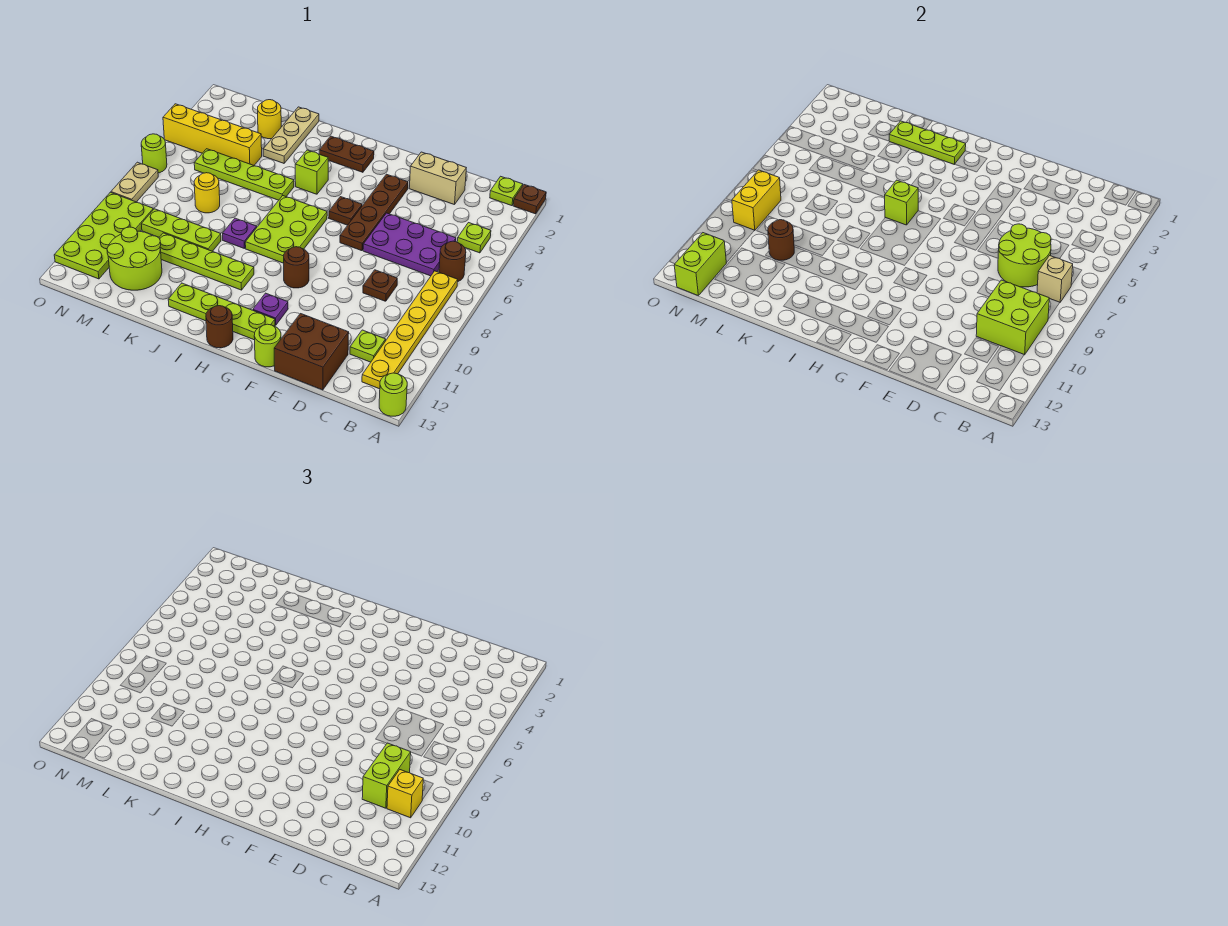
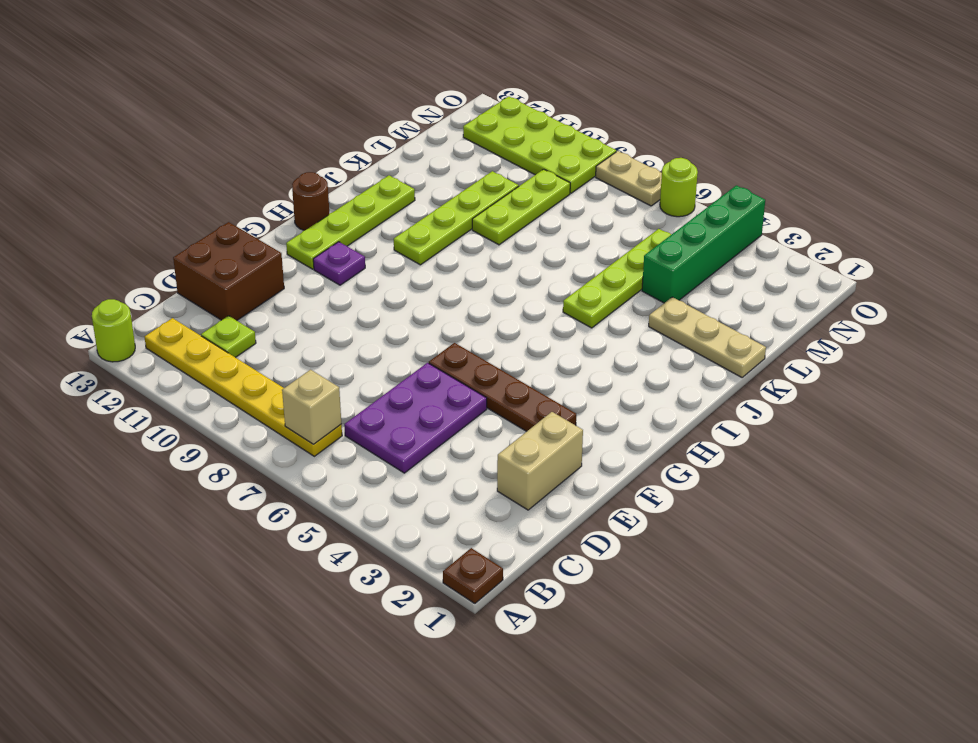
green brick L4:O4 level 1 -> yellow brick L4:O4 level 1
none -> lime plate B1 level 1
none -> lime plate B4 level 1
none -> brown round brick B6 level 1
none -> brown plate D8 level 1

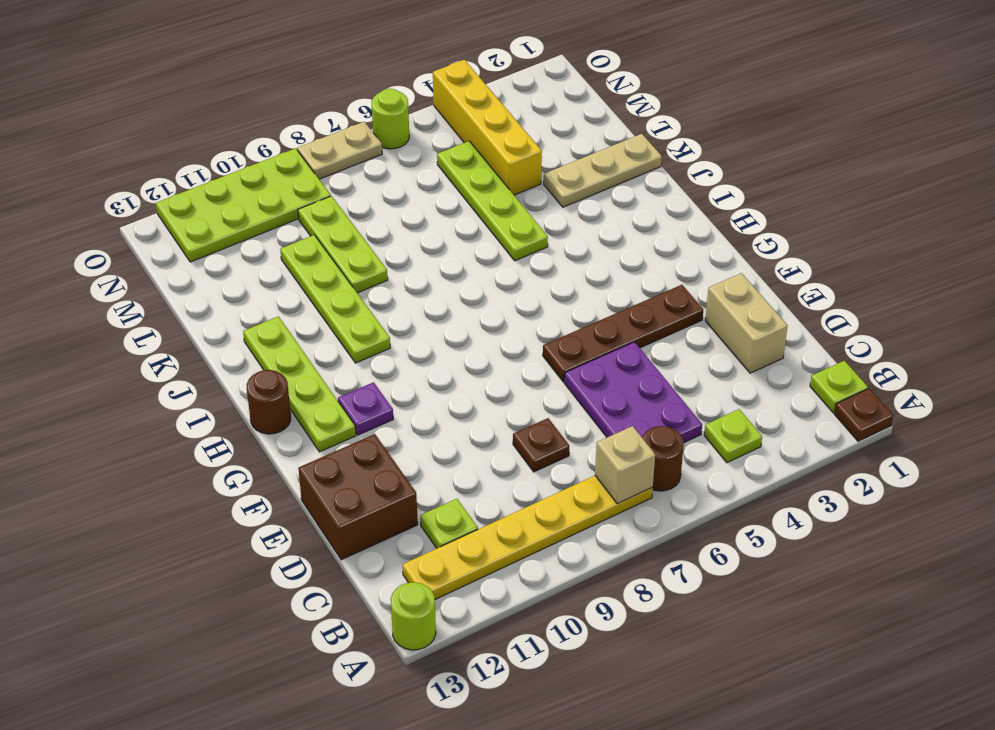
none -> lime round brick F13 level 1
none -> brown plate G5 level 1
none -> brown round brick G9 level 1
none -> brown plate H2:I2 level 1

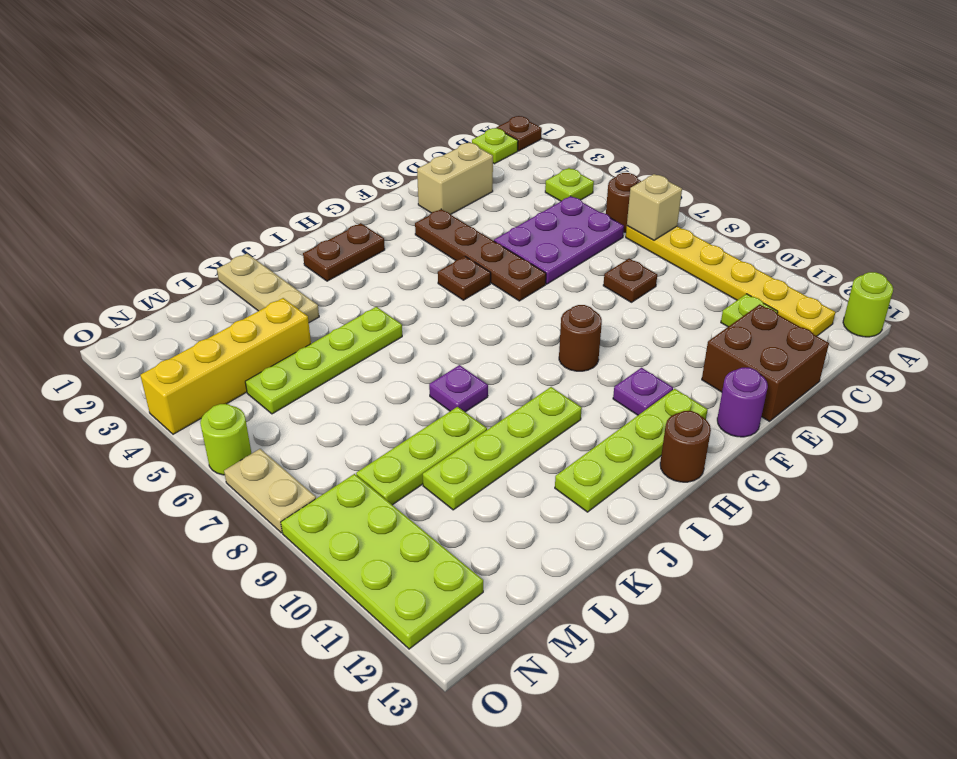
purple round brick F13 level 1 -> lime round brick F13 level 1
none -> lime plate H6:I8 level 1
none -> lime brick I4 level 1
none -> yellow round brick L2 level 1
none -> yellow round brick L7 level 1

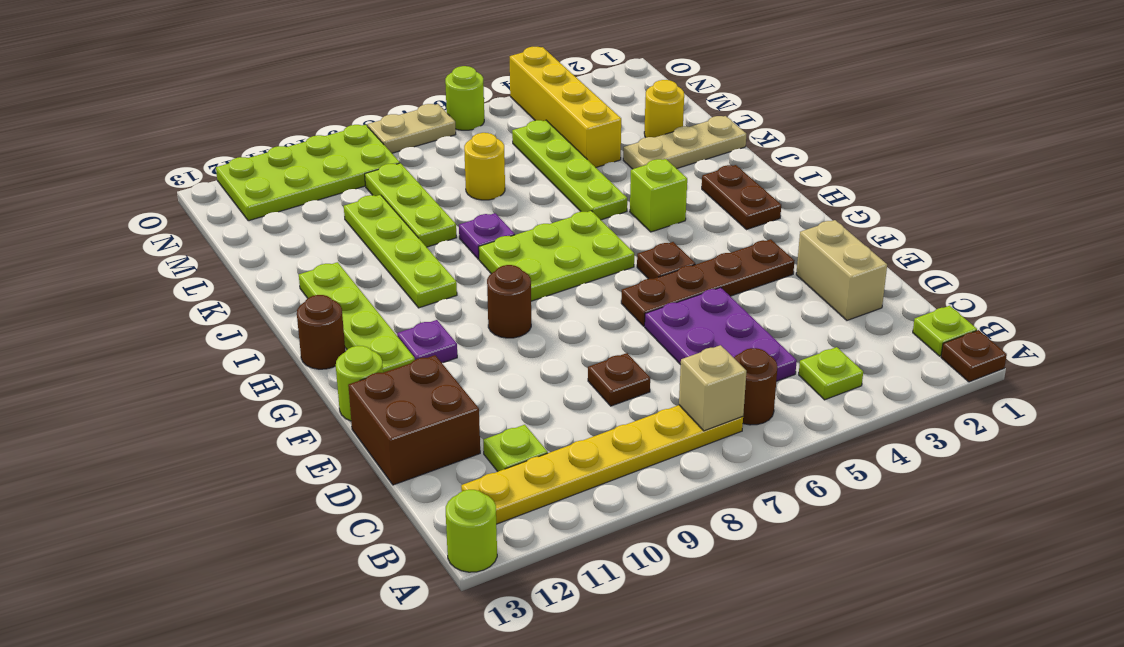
none -> lime round brick L11:M12 level 1
none -> lime brick B9:C10 level 2
none -> lime round brick C6:D7 level 2
none -> lime plate I2:K2 level 2

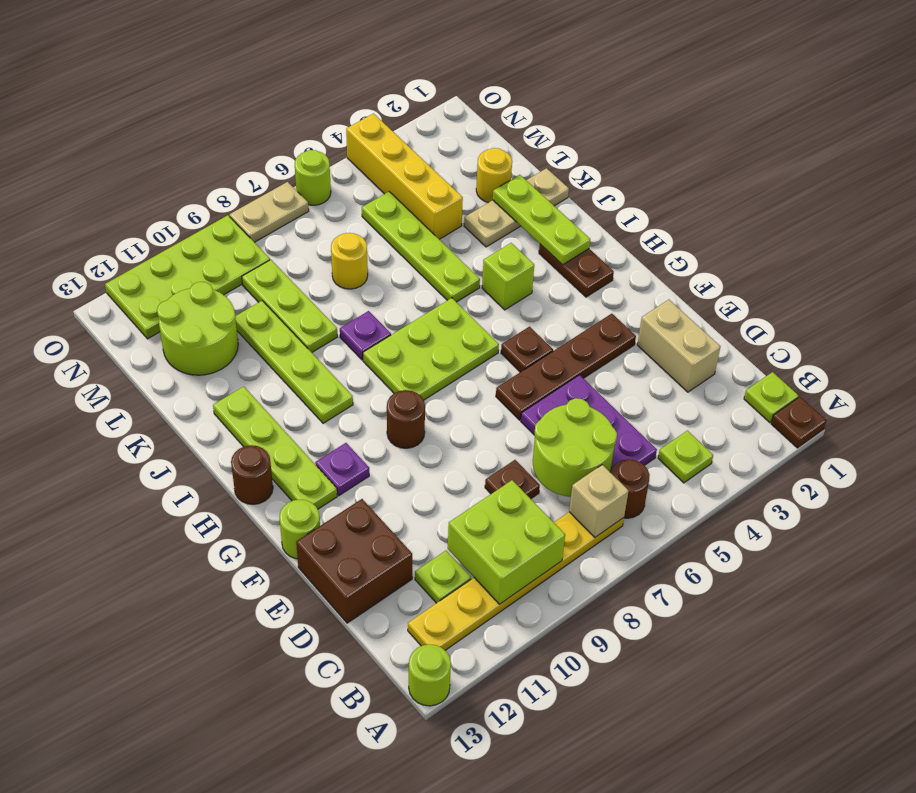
none -> lime brick I6 level 2
none -> brown round brick L10 level 2
none -> yellow brick N8:N9 level 2
none -> lime brick N12:N13 level 2

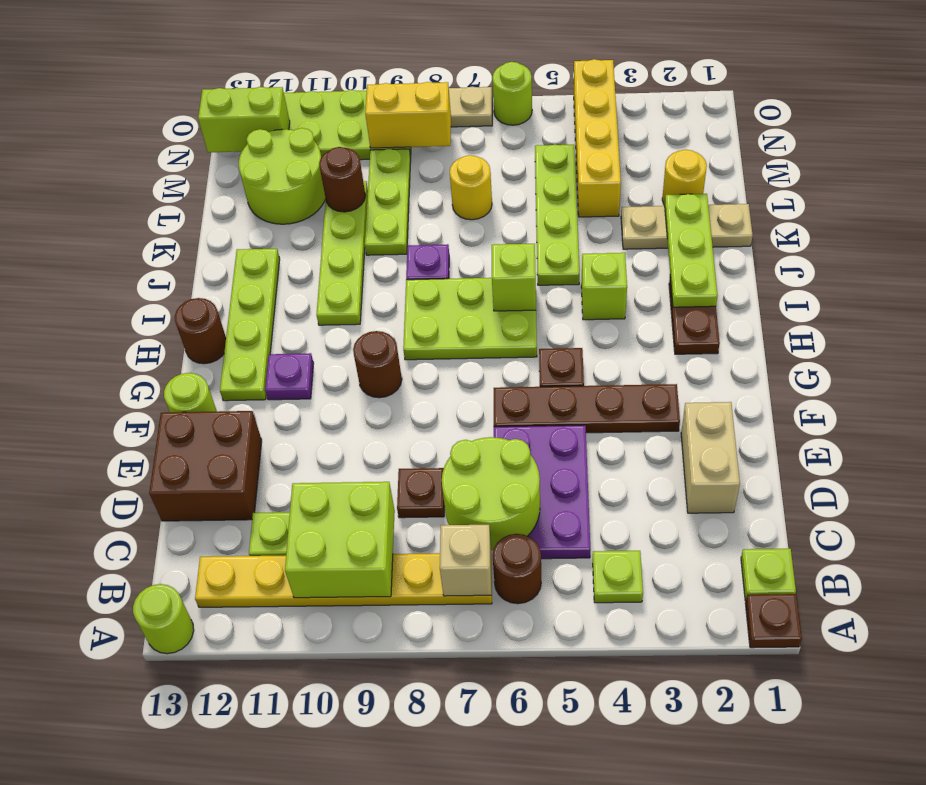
none -> yellow brick B10 level 3
none -> lime brick C9:C10 level 3

